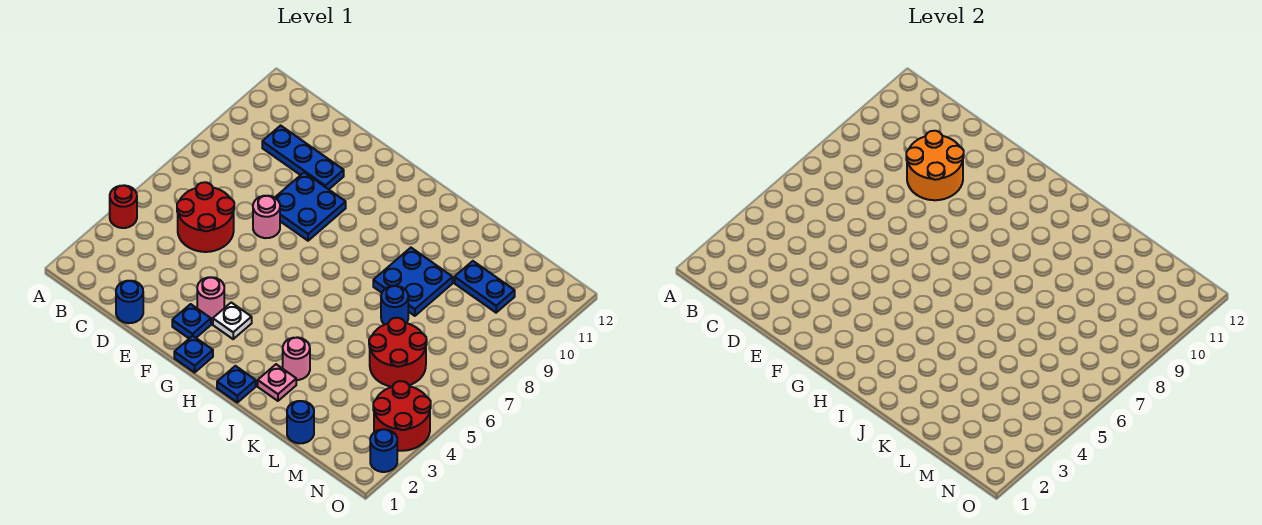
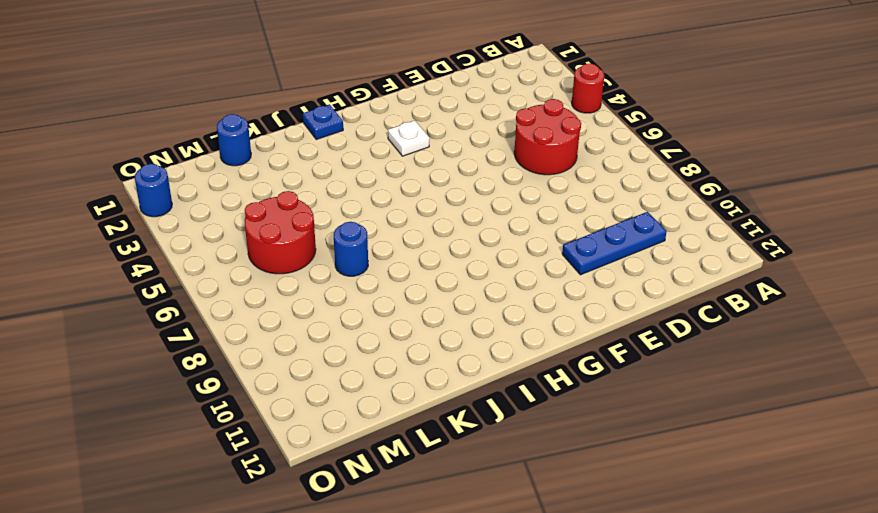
none -> blue round brick D1 level 1
none -> pink round brick E7 level 1
none -> blue plate E8:F9 level 1

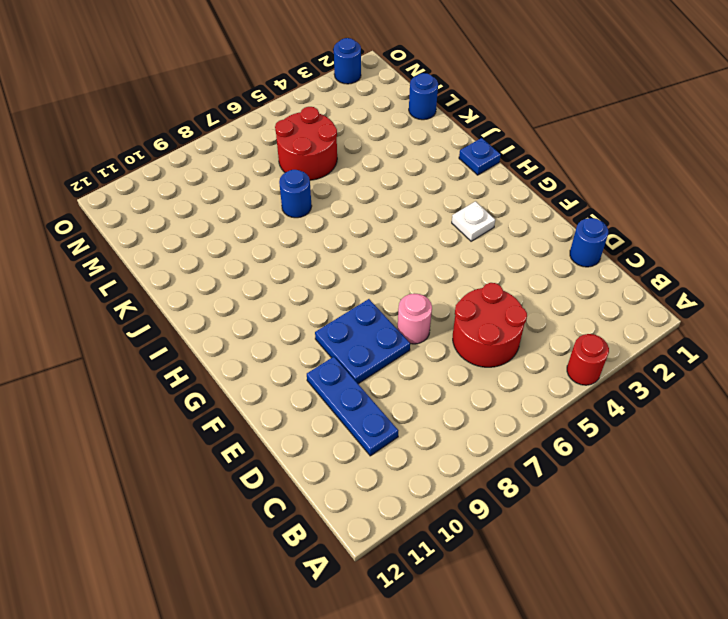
none -> blue plate F2 level 1
none -> pink round brick F3 level 1
none -> blue plate G1 level 1

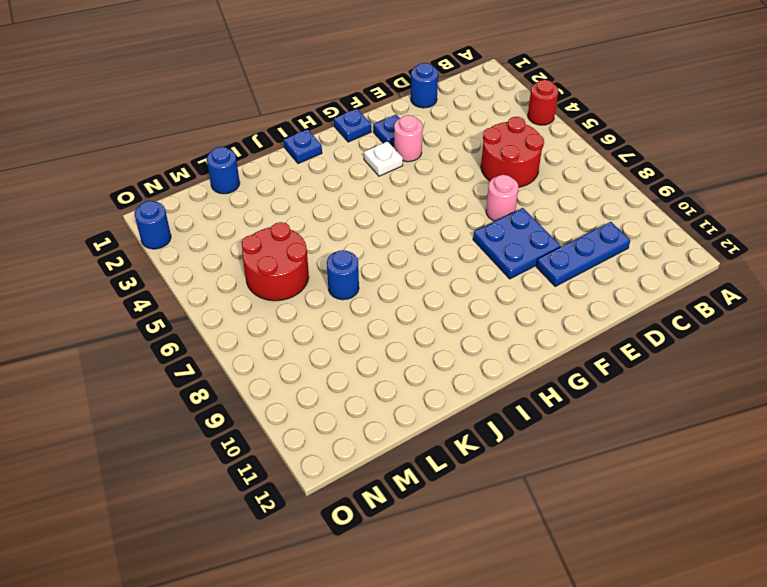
none -> pink plate J2 level 1
none -> pink round brick J3 level 1
none -> blue plate J8:K9 level 1

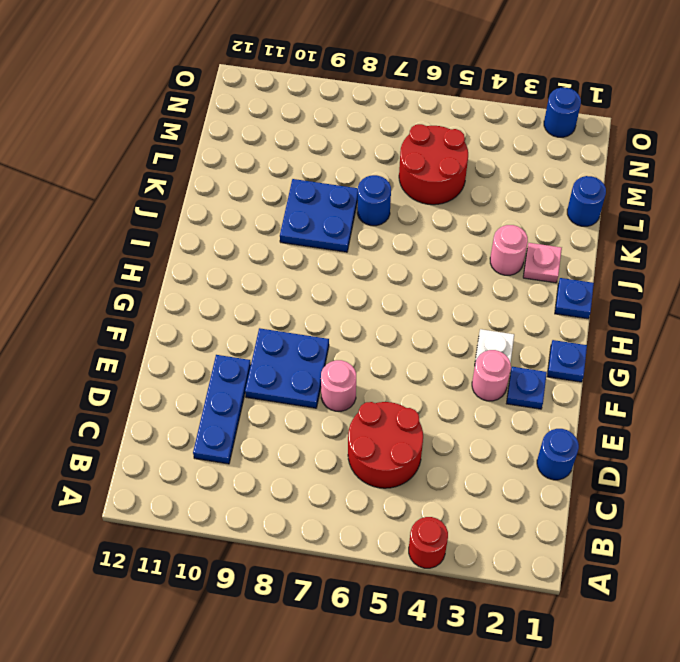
none -> blue plate L10:M10 level 1
none -> red round brick N3:O4 level 1
none -> orange round brick D9:E10 level 2

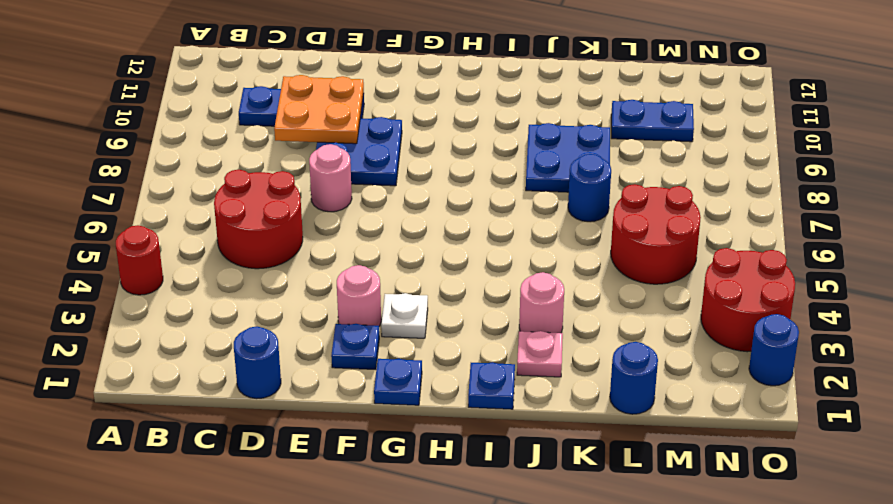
orange plate D9:E10 level 2 -> orange round brick D9:E10 level 2

